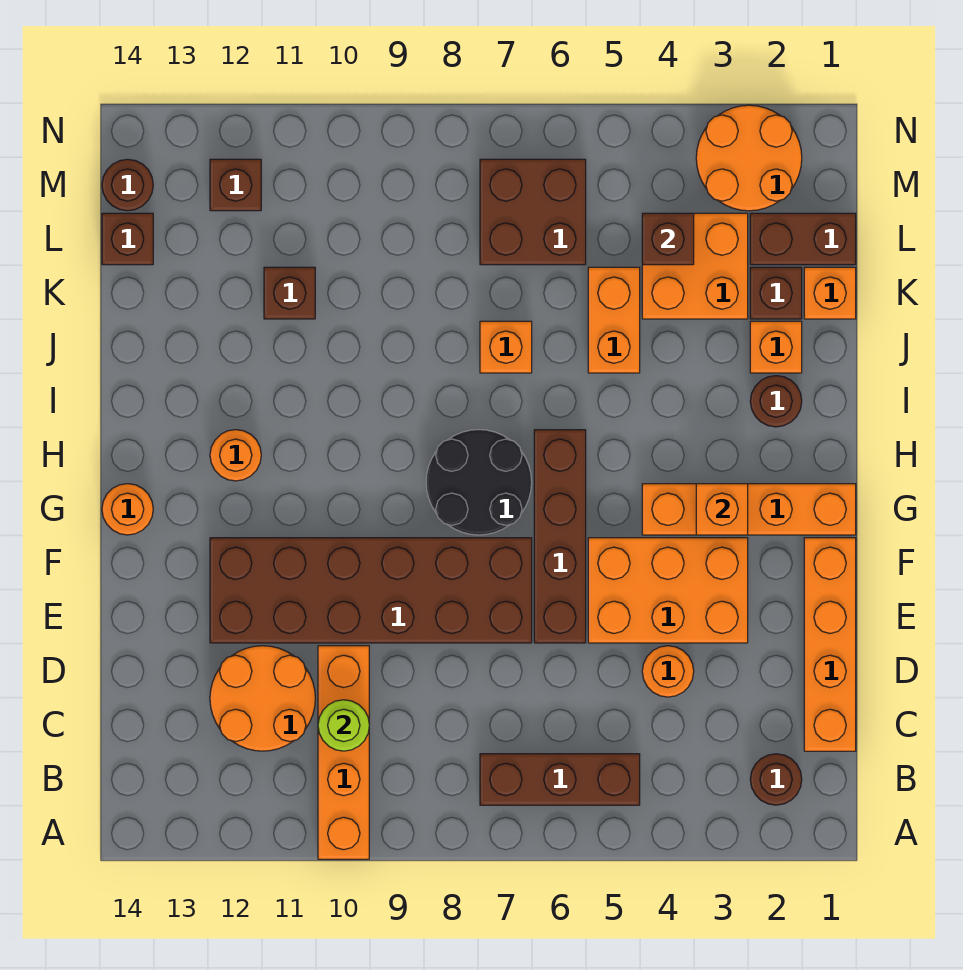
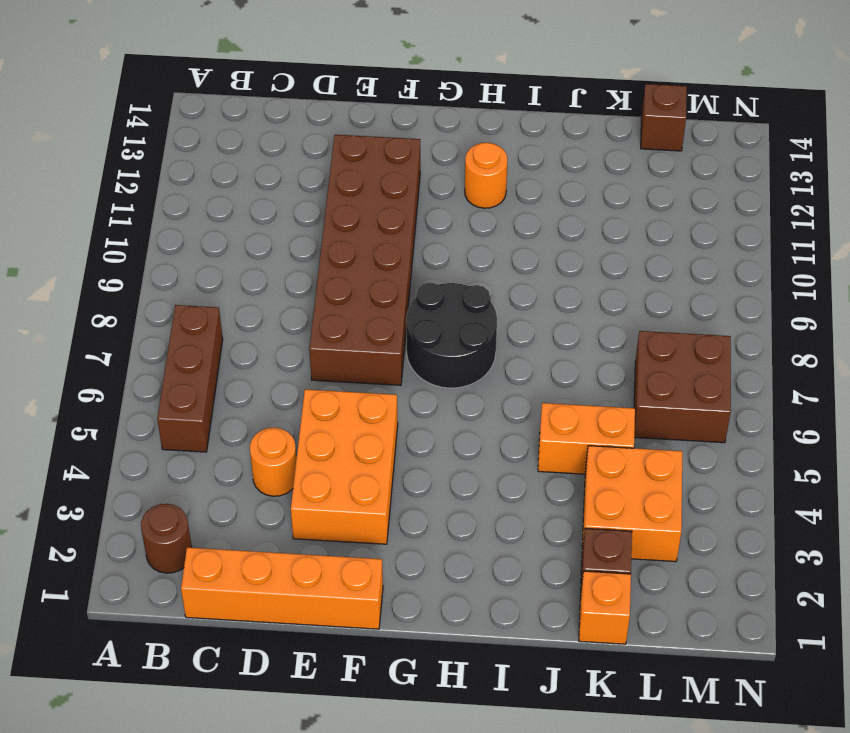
none -> orange brick A10:D10 level 1
none -> orange round brick C11:D12 level 1
none -> brown brick E6:H6 level 1
none -> orange brick G1:G4 level 1

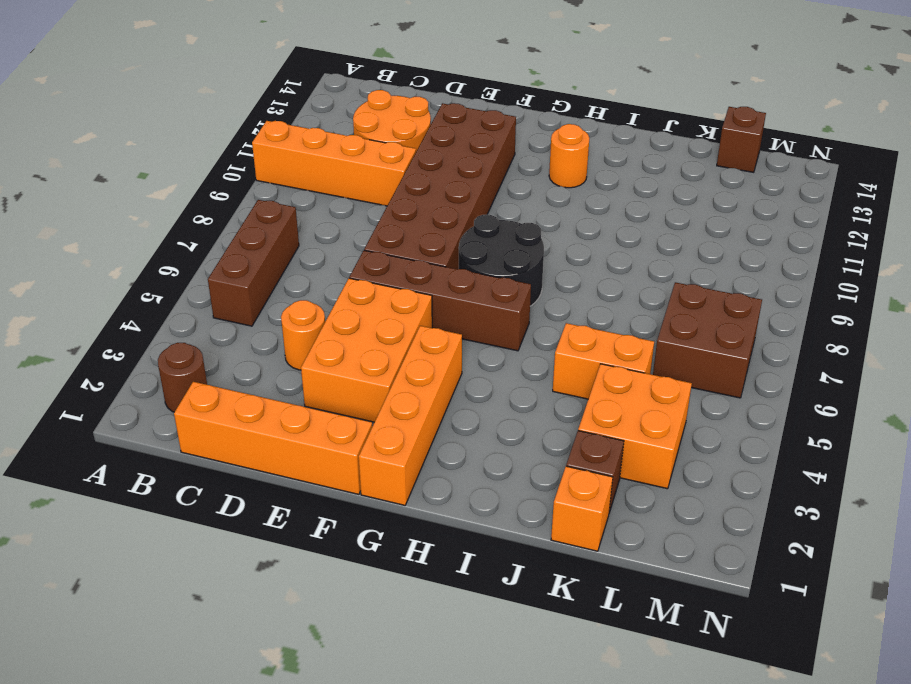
none -> orange round brick G14 level 1
none -> brown round brick I2 level 1
none -> orange brick J2 level 1
none -> orange brick J7 level 1

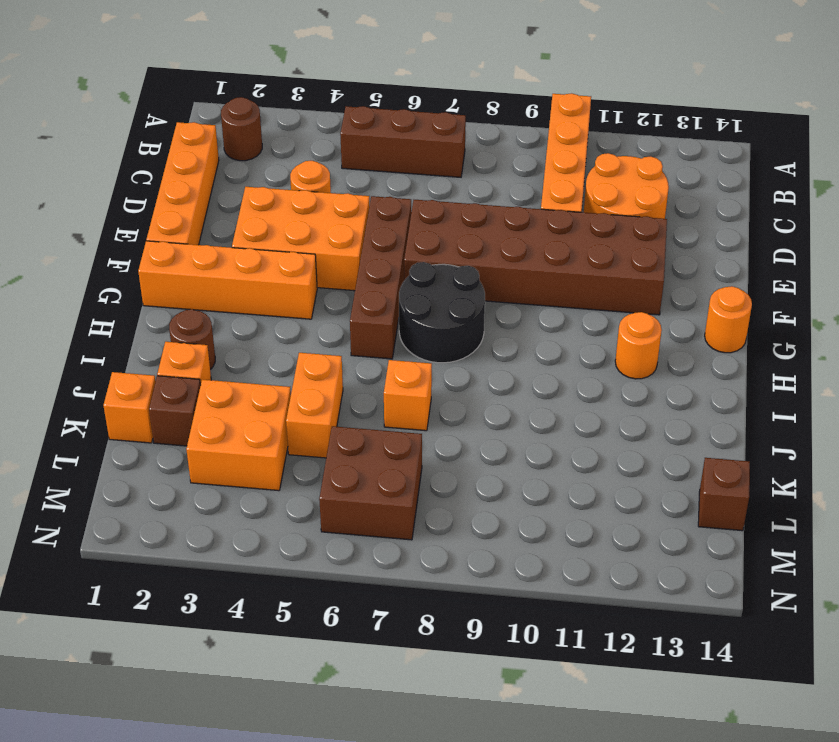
none -> brown brick K11 level 1
none -> brown brick L1:L2 level 1
none -> orange round brick M2:N3 level 1
none -> brown brick M12 level 1

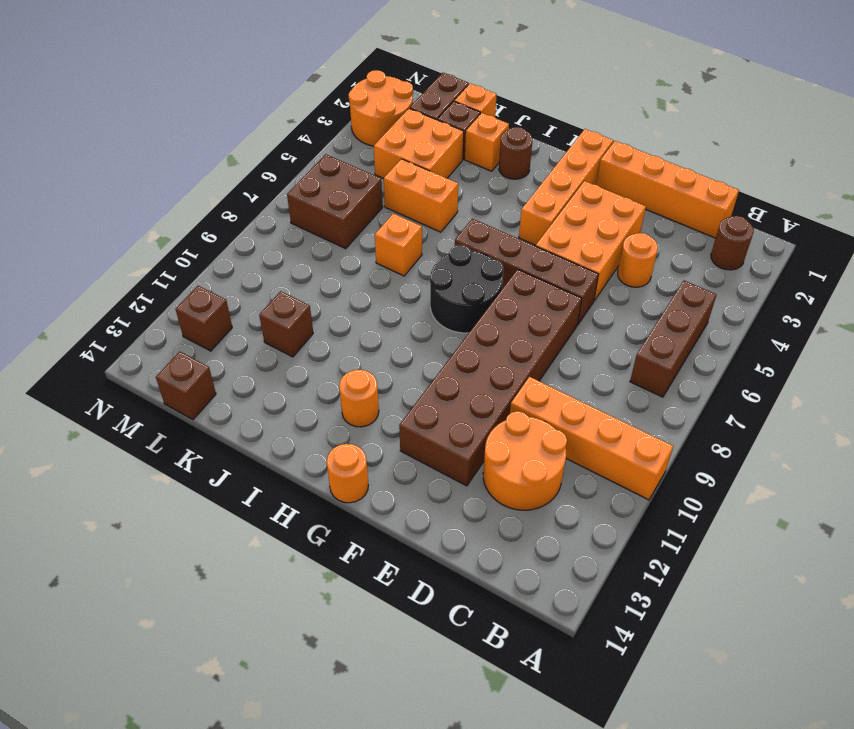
none -> brown round brick M14 level 1
none -> lime round brick C10 level 2
none -> orange brick G3 level 2
none -> brown brick L4 level 2

